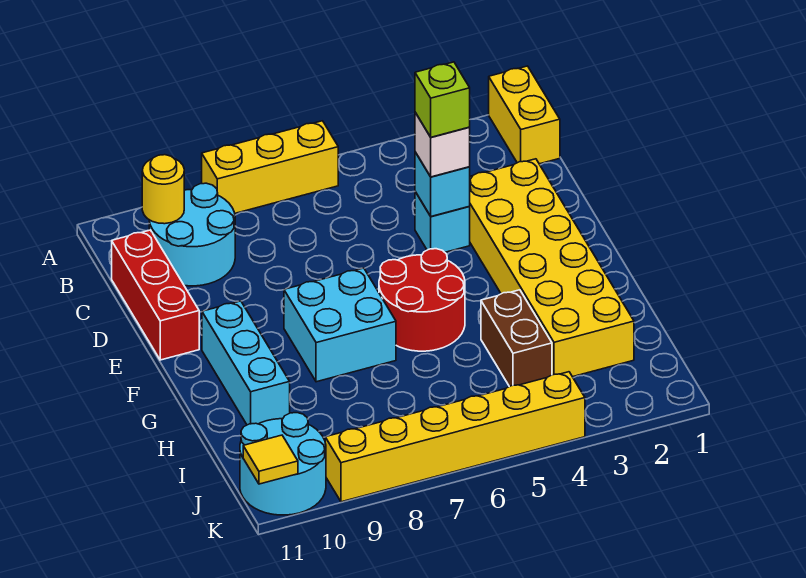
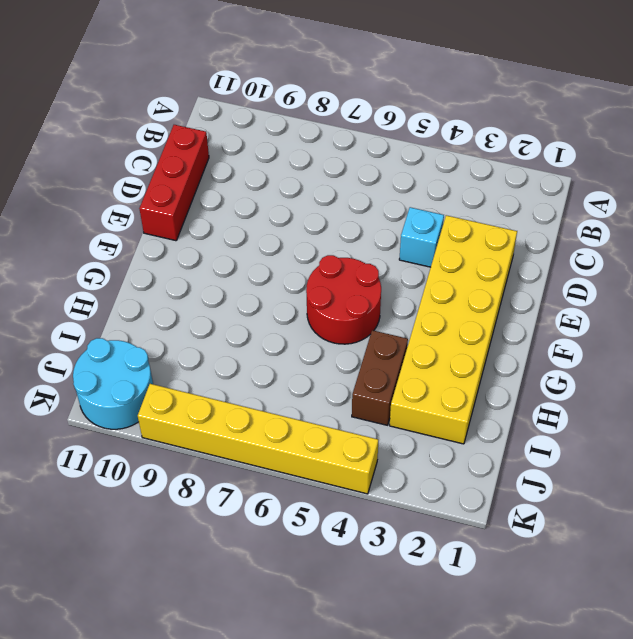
none -> yellow brick A1:B1 level 1
none -> yellow brick A6:A8 level 1
none -> cyan round brick B9:C10 level 1

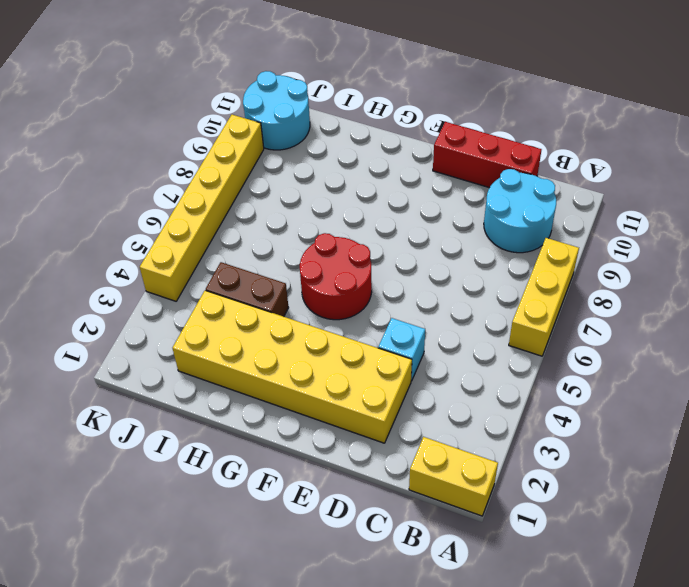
none -> cyan brick F7:G8 level 1
none -> cyan brick F10:H10 level 1
none -> yellow round brick B10 level 2

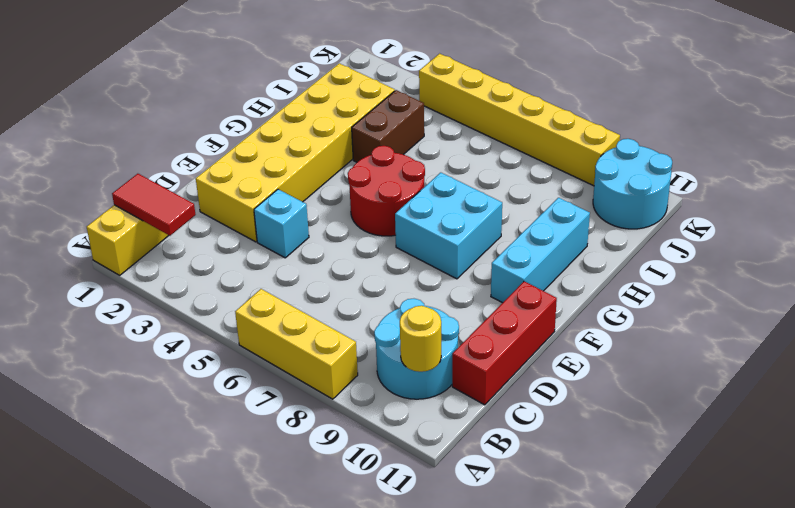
red tile B1:B2 level 2 -> none
none -> cyan brick D4 level 2
none -> yellow tile K11 level 2
none -> white brick D4 level 3

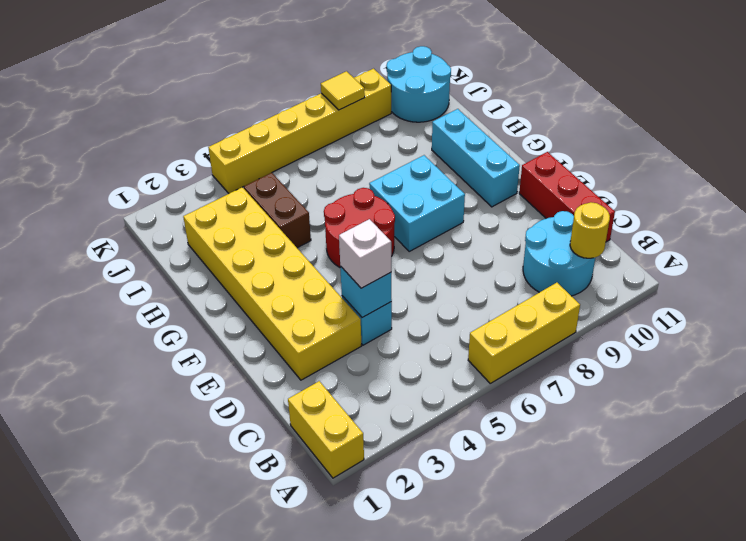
yellow tile K8 level 2 -> yellow tile K11 level 2
none -> lime brick D4 level 4

